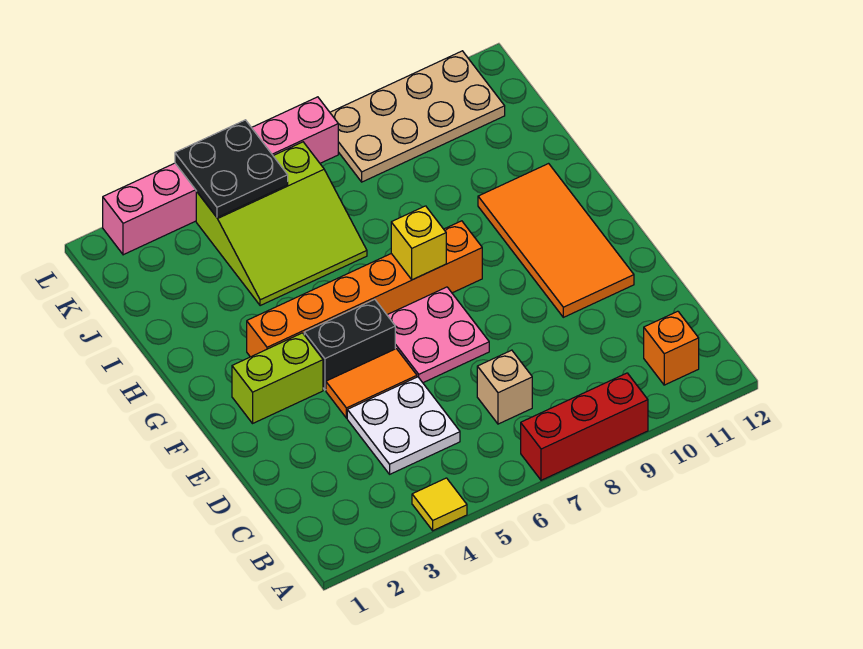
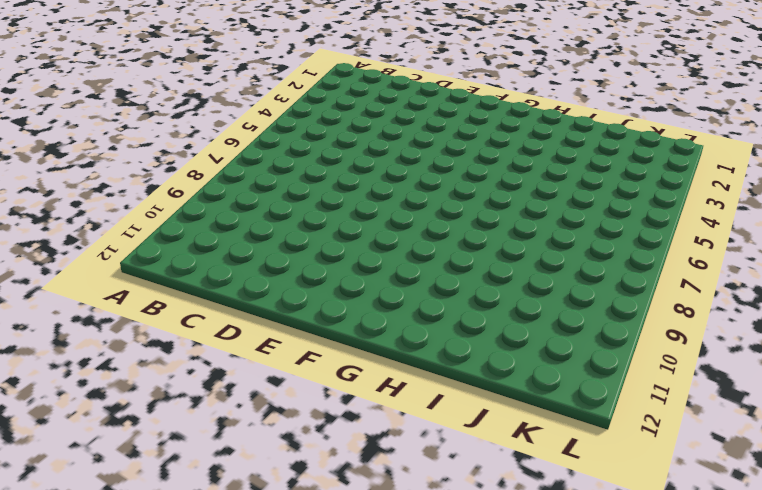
none -> yellow tile A4 level 1
none -> red brick A7:A9 level 1
none -> orange brick B11 level 1

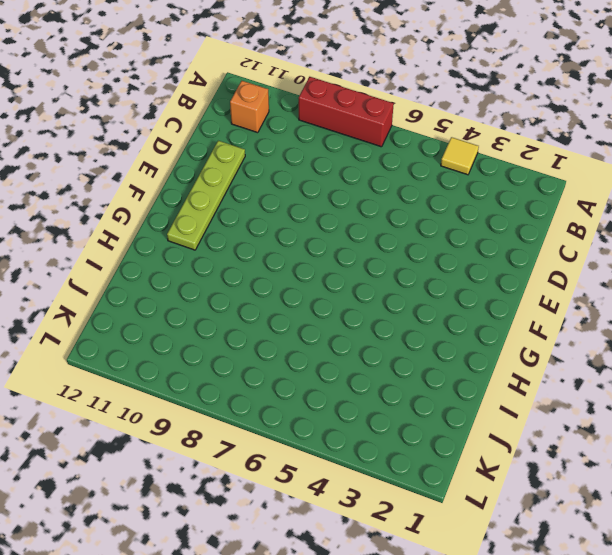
lime plate D11:G11 level 1 -> orange tile E10:H11 level 1
none -> white plate C4:D5 level 1
none -> tan brick C7 level 1
none -> orange tile E4:E5 level 1

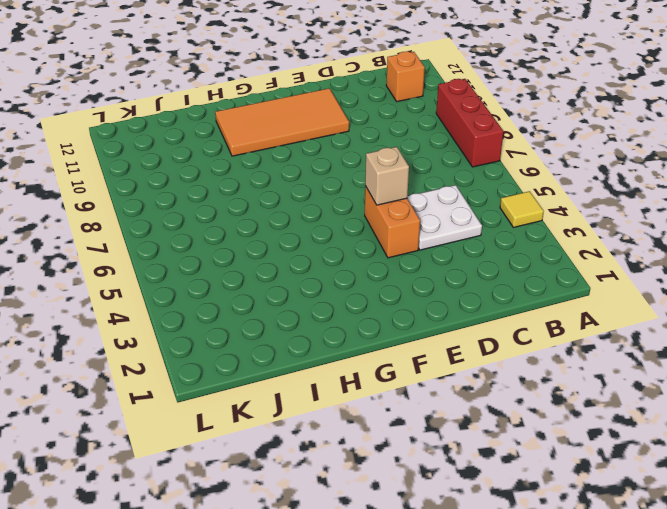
orange brick E4:E5 level 1 -> orange tile E4:E5 level 1
tan brick E5 level 2 -> tan brick C7 level 1
none -> pink plate E6:F7 level 1
none -> lime brick F2:F3 level 1
none -> black brick F4:F5 level 1

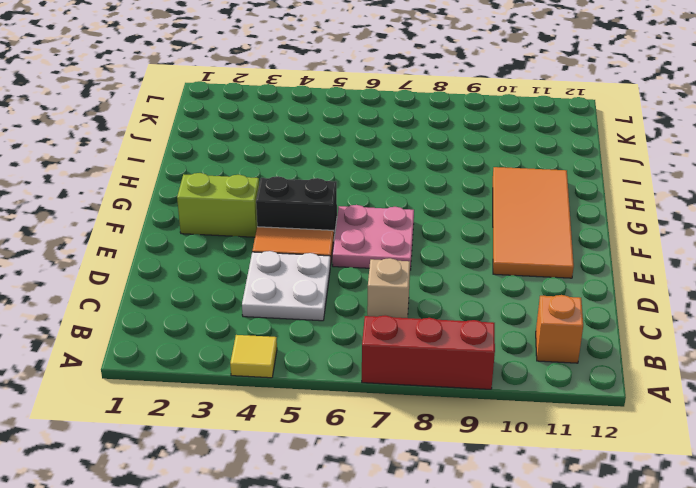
none -> orange brick G3:G8 level 1
none -> lime slope I4:K6 level 1 top K
none -> tan plate K8:L11 level 1

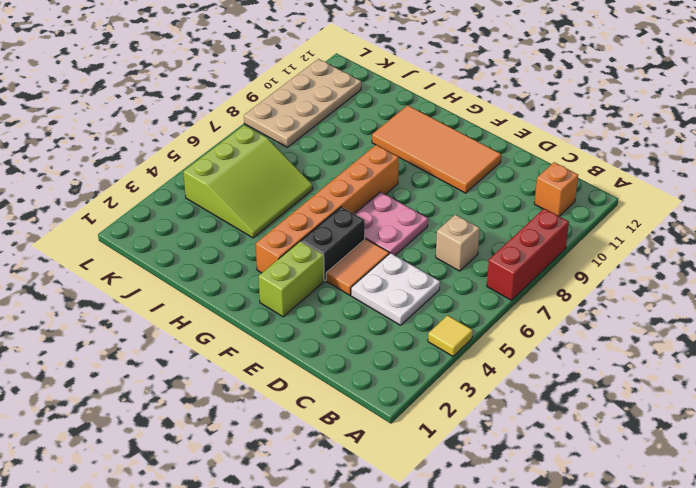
none -> pink brick L2:L7 level 1
none -> yellow brick G7 level 2
none -> black plate K4:L5 level 2

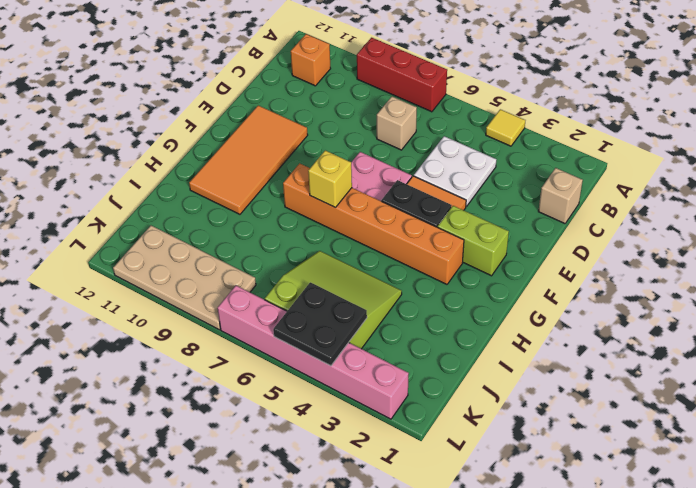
tan brick C1 level 1 -> none

